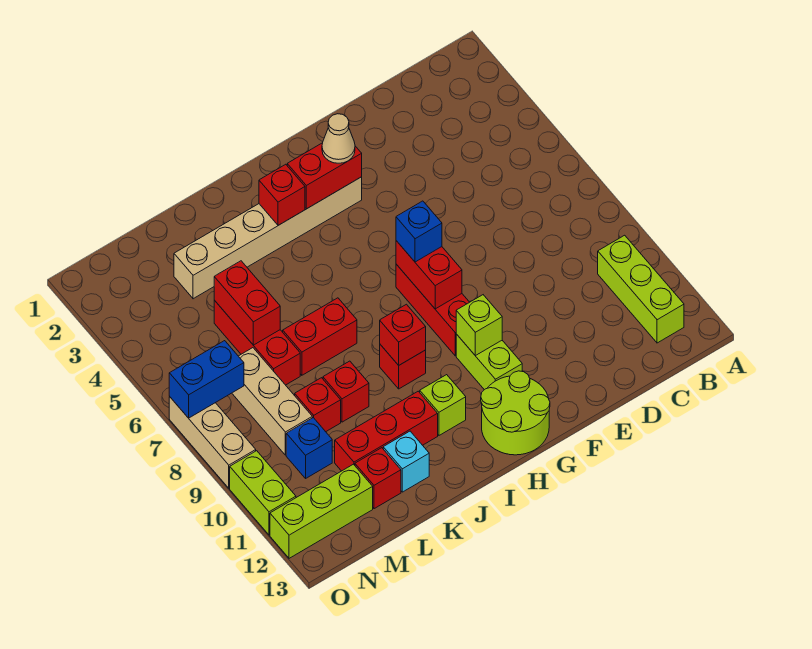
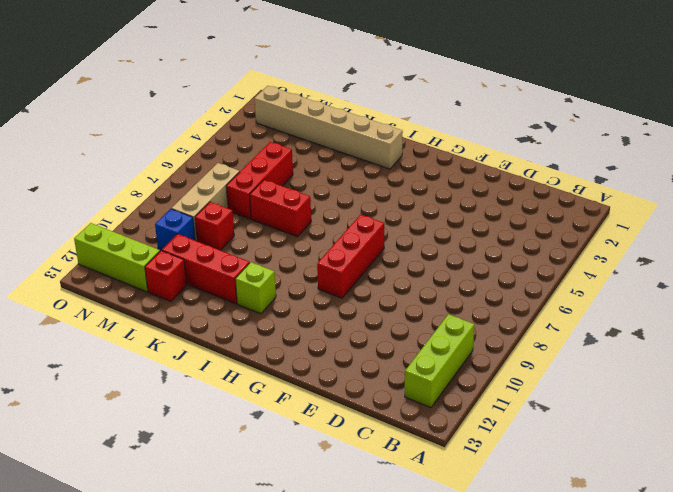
tan brick I2:N2 level 1 -> tan brick G3:L3 level 1
none -> lime brick G10:G11 level 1
none -> lime round brick G12:H13 level 1
none -> red brick I9 level 1

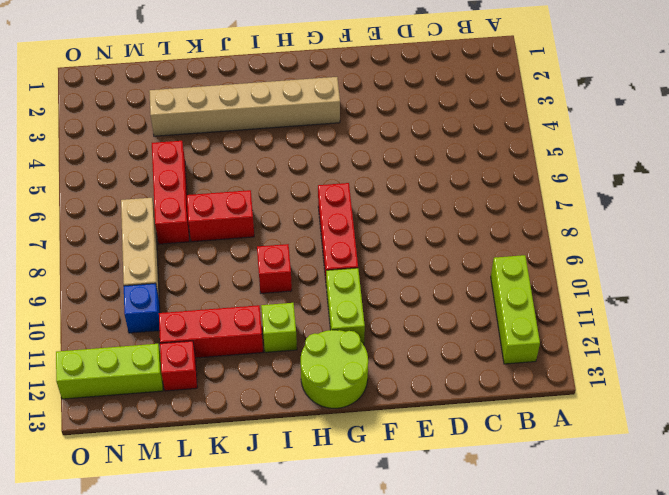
none -> red brick K9 level 1
none -> cyan brick K12 level 1
none -> red brick L9 level 1

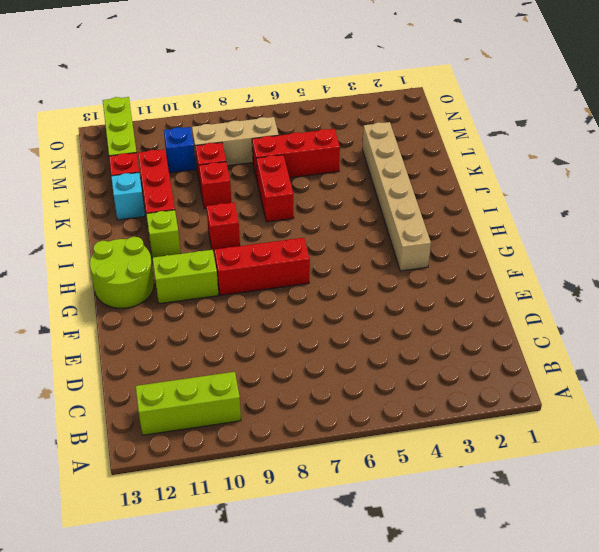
none -> tan brick O7:O9 level 1
none -> lime brick O10:O11 level 1
none -> red brick G3:H3 level 2

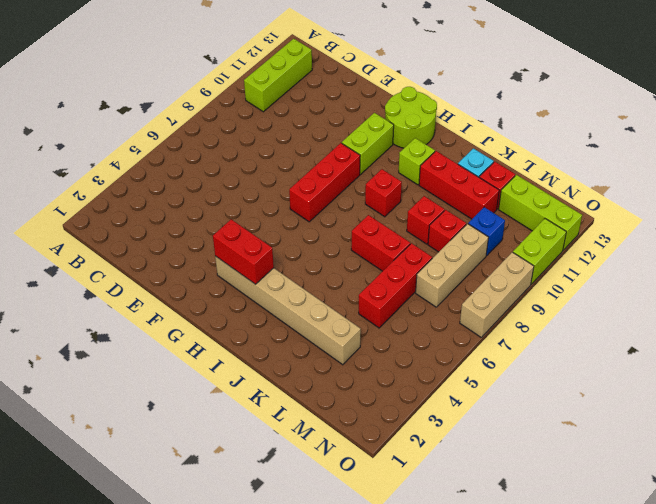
none -> red brick G7:G8 level 2
none -> lime brick G10 level 2
none -> red brick I3 level 2

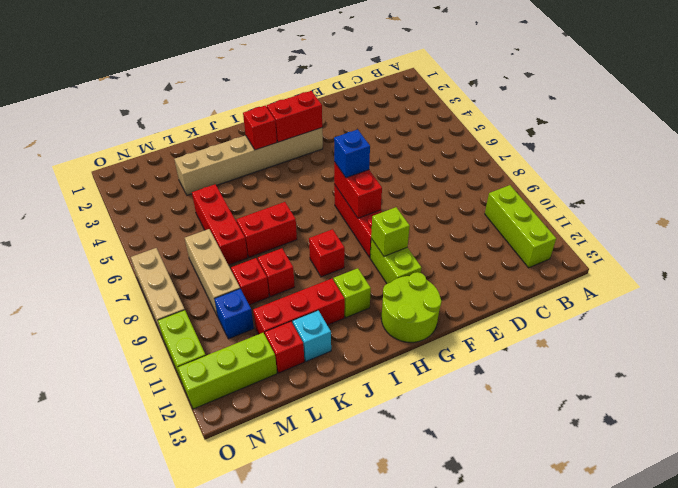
none -> red brick I9 level 2
none -> red brick L5:L6 level 2
none -> blue brick N7:O7 level 2

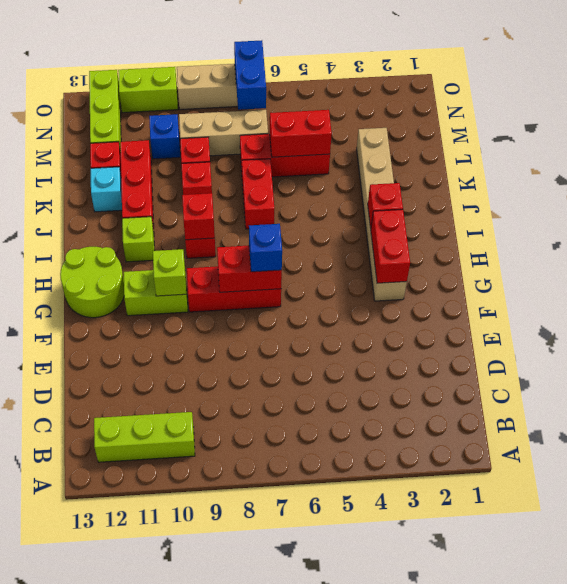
none -> tan cone G3 level 3

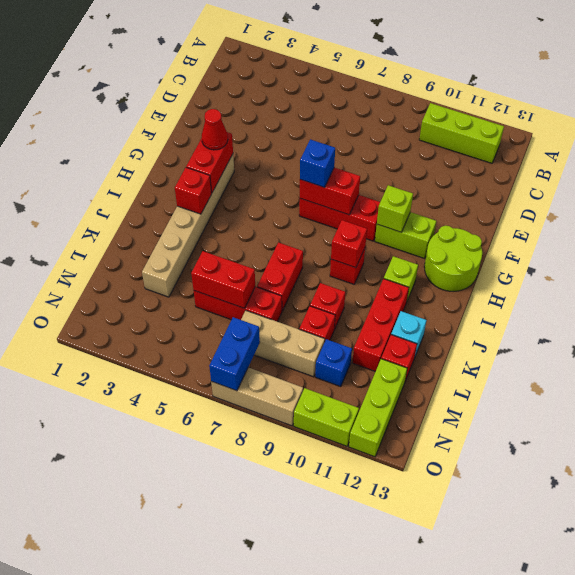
red cone G3 level 3 -> tan cone G3 level 3

